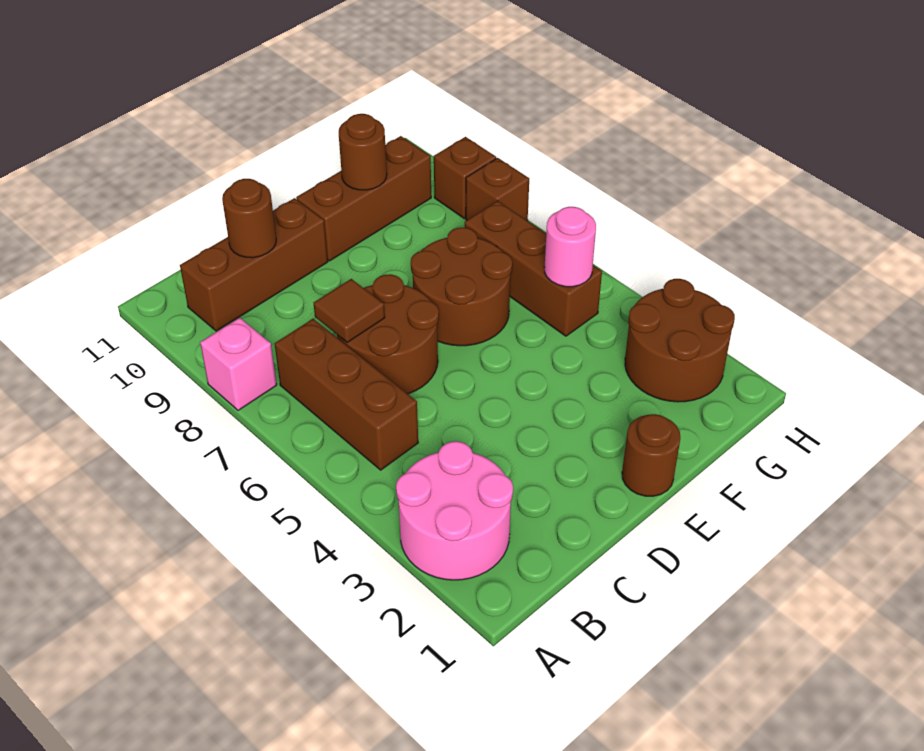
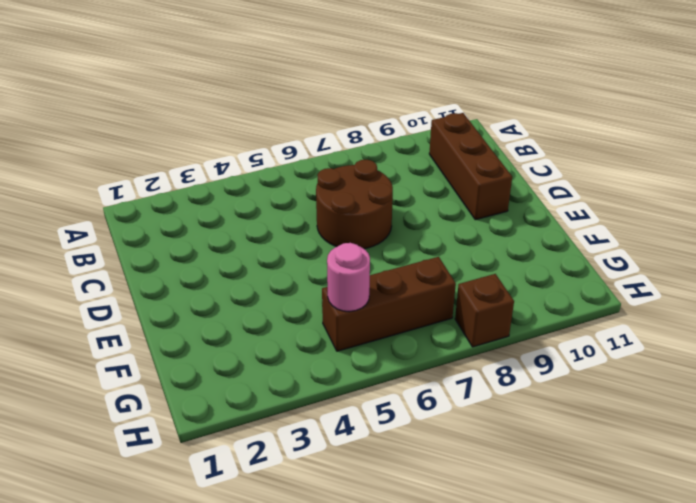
none -> pink round brick A2:B3 level 1
none -> pink brick A8 level 1
none -> brown brick B5:B7 level 1

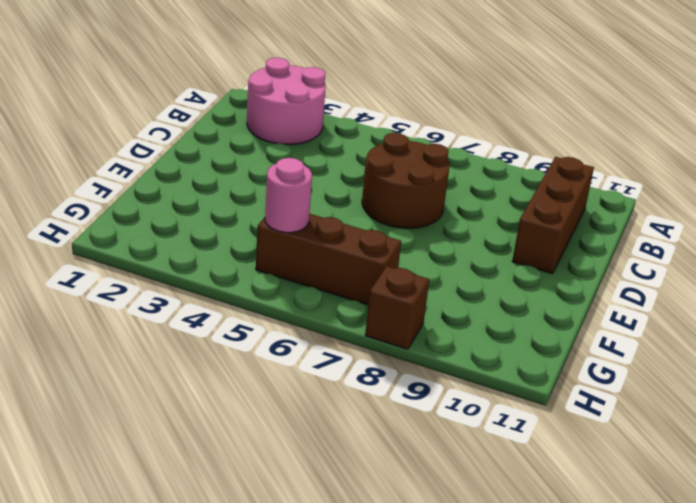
none -> pink brick A8 level 1
none -> brown brick B5:B7 level 1
none -> brown round brick E1 level 1

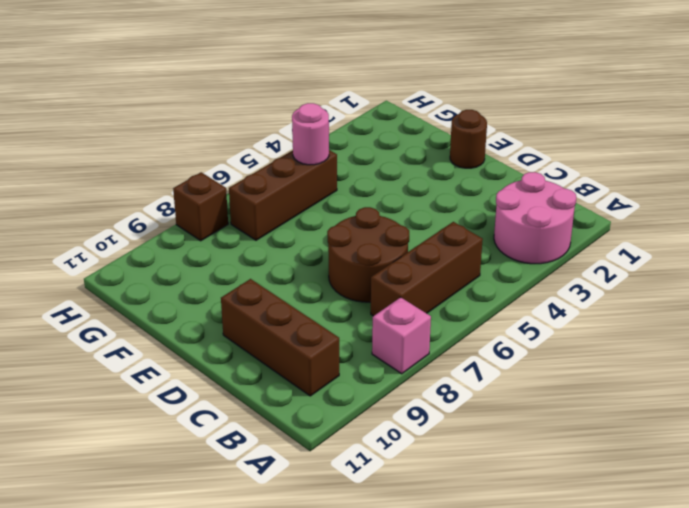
none -> brown round brick E6:F7 level 1
none -> brown brick E10:G10 level 1
none -> brown round brick G2:H3 level 1

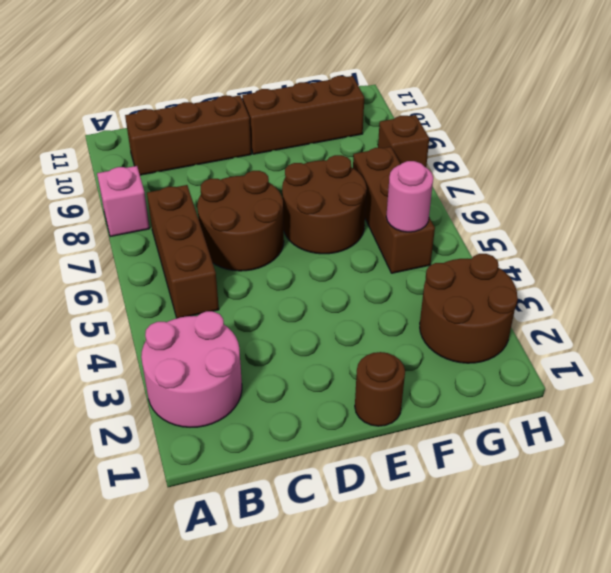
none -> brown brick H9 level 1
none -> brown tile C7 level 2
none -> brown round brick C10 level 2

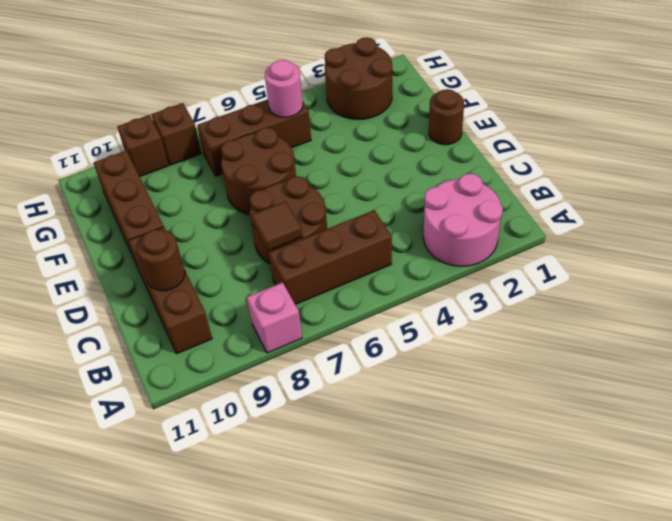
none -> brown round brick F10 level 2

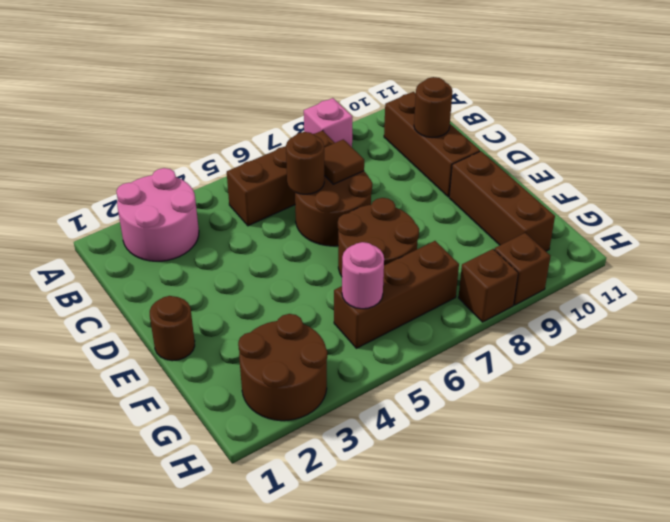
brown round brick C6 level 2 -> brown round brick F10 level 2

